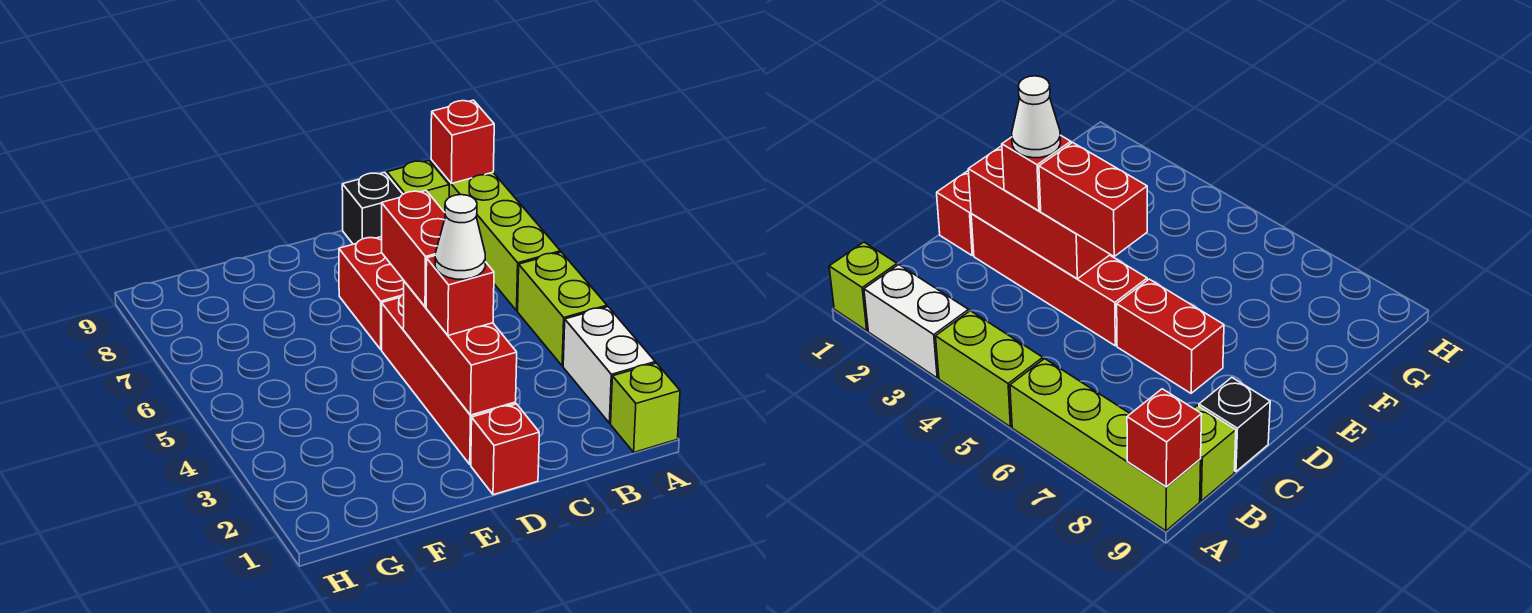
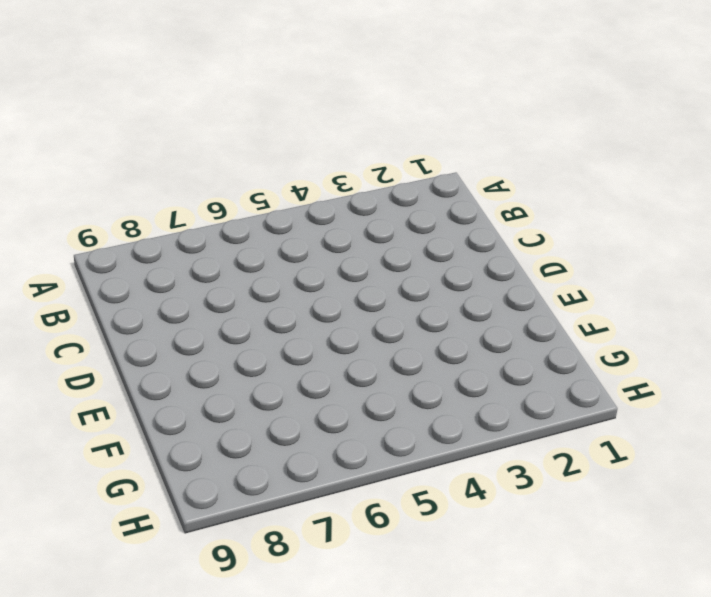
none -> lime brick A1 level 1
none -> white brick A2:A3 level 1
none -> lime brick A4:A5 level 1

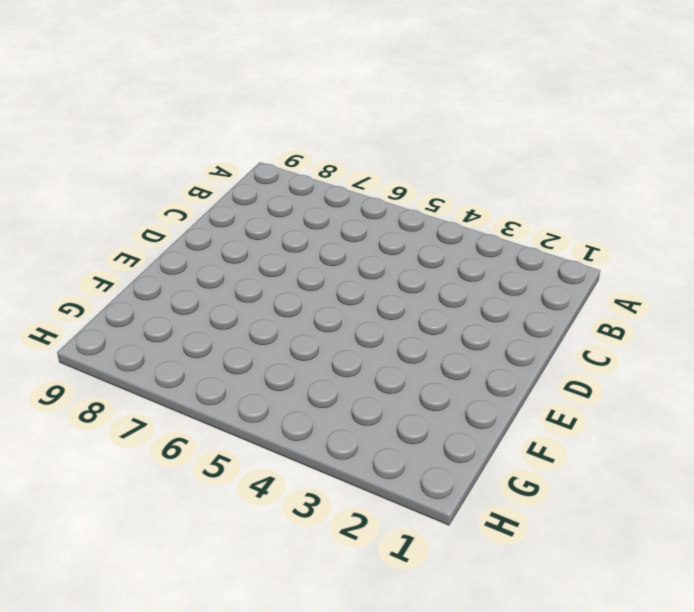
none -> lime brick A1 level 1
none -> white brick A2:A3 level 1
none -> lime brick A4:A5 level 1

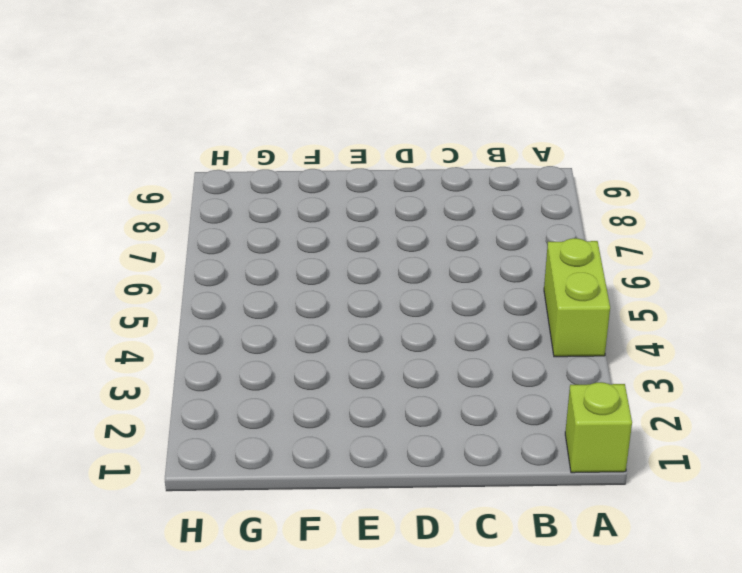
none -> white brick A2:A3 level 1
none -> lime brick A6:A9 level 1
none -> lime brick B9 level 1

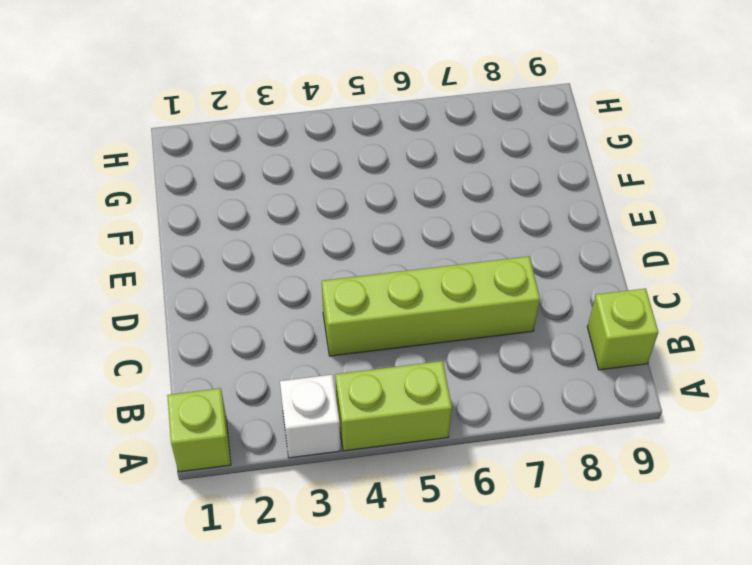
white brick A3 level 1 -> white brick A2:A3 level 1
lime brick C4:C7 level 1 -> lime brick A6:A9 level 1
none -> black brick C9 level 1
none -> red brick D1 level 1
none -> red brick D2:D5 level 1

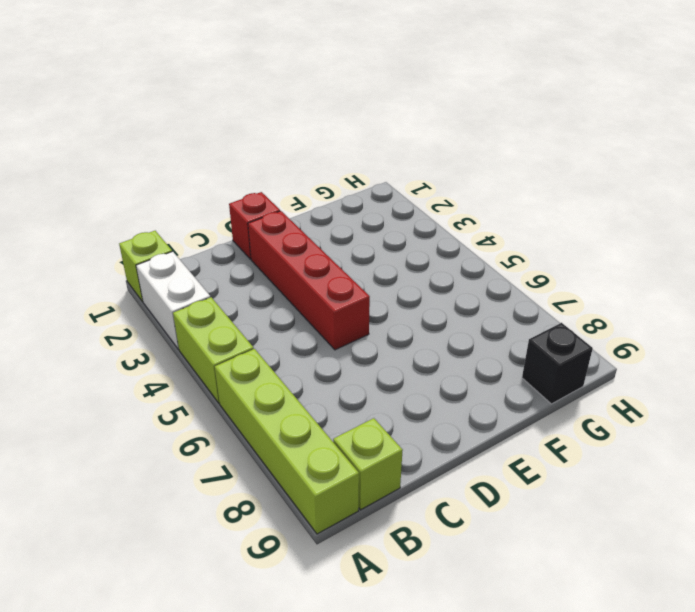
black brick G9 level 1 -> black brick C9 level 1
none -> red brick D6:D7 level 1
none -> red brick A9 level 2
none -> red brick D2:D4 level 2

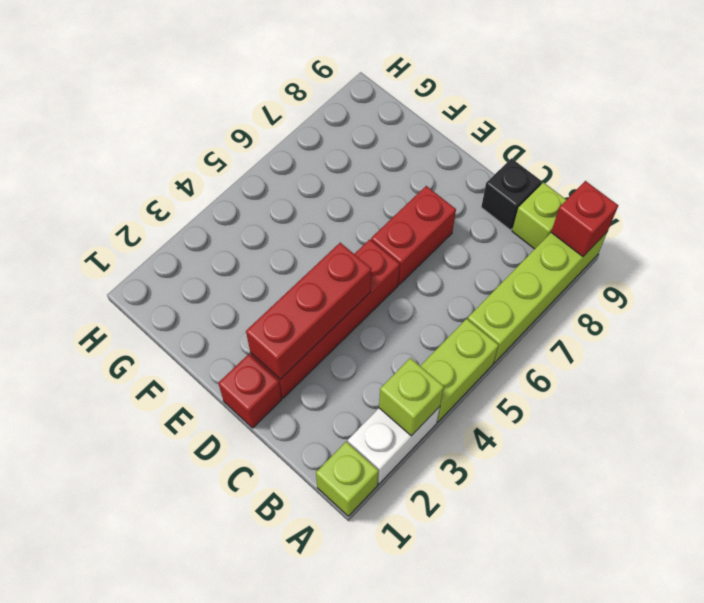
lime brick A3 level 2 -> none
none -> red brick D3 level 3
none -> red brick D4:D5 level 3
none -> white cone D3 level 4

